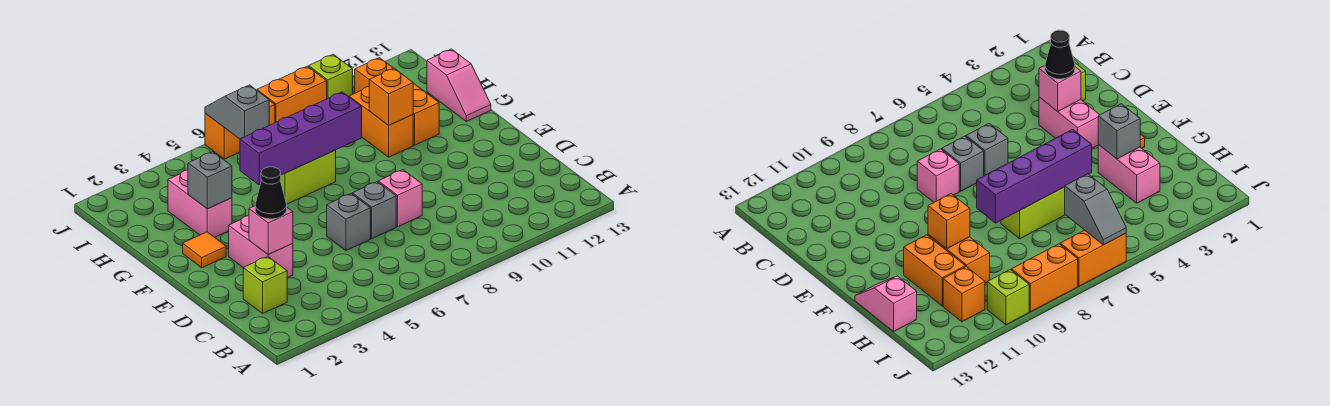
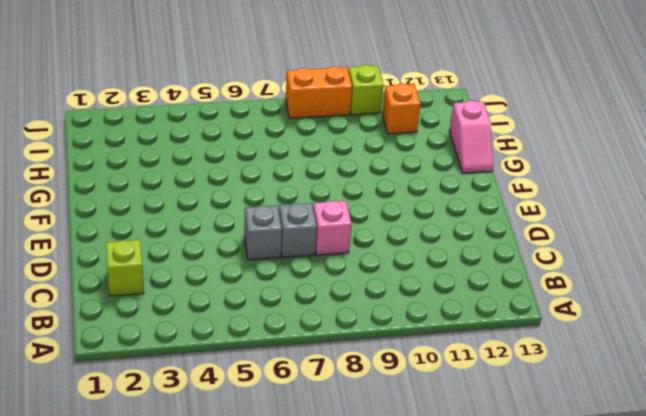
none -> pink brick D3:E3 level 1
none -> orange tile F2 level 1
none -> pink brick G3:H3 level 1

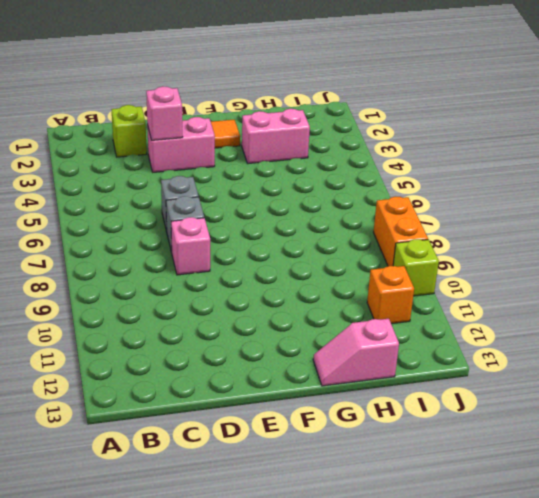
none -> lime brick G6:G7 level 1
none -> orange brick G10:H10 level 1
none -> orange brick G11:H11 level 1

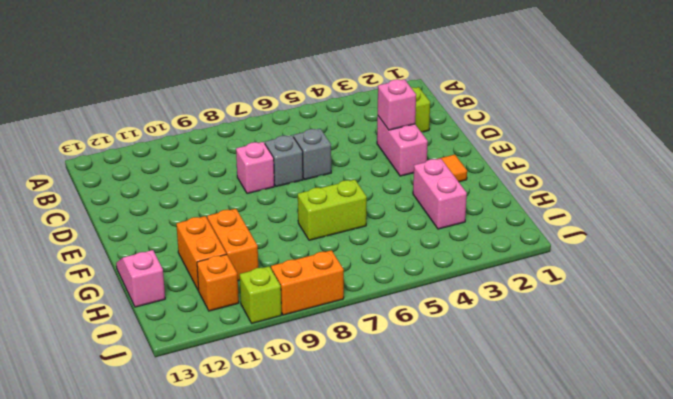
none -> orange brick J6:J7 level 1
none -> grey brick G3 level 2
none -> purple brick G5:G8 level 2

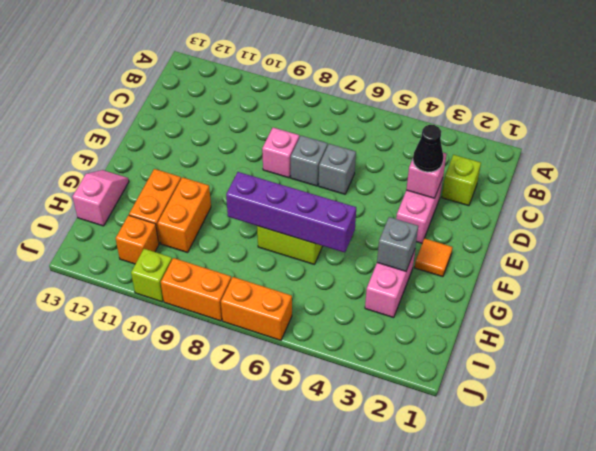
none -> orange brick G10 level 2
none -> grey slope I6:J6 level 2 top I

